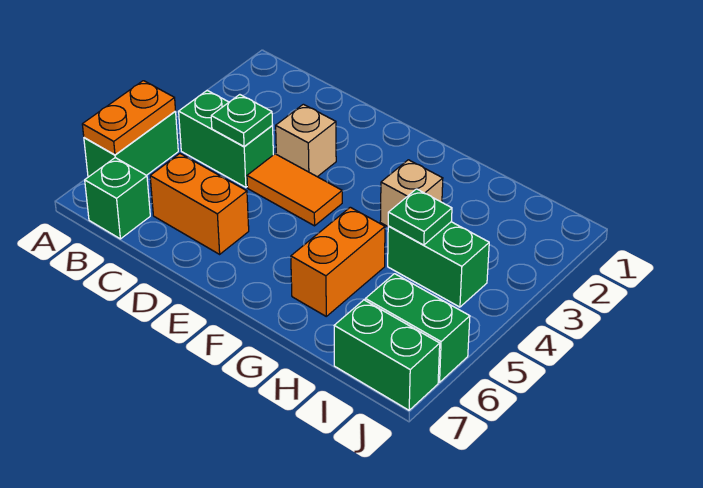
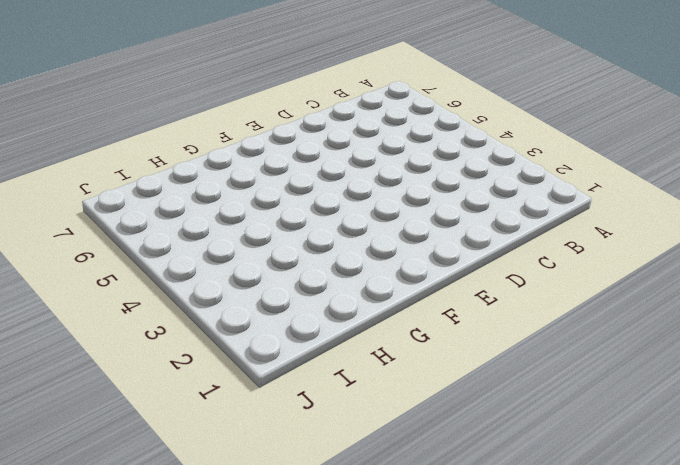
none -> green brick A5:A6 level 1
none -> green brick B4:C4 level 1
none -> green brick B7 level 1

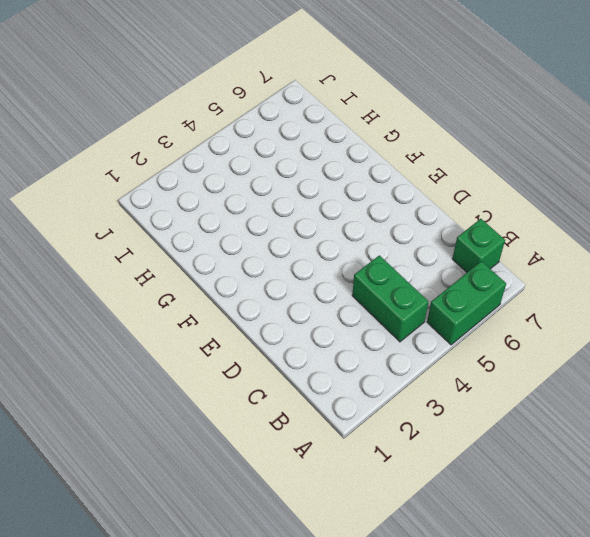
none -> orange brick C6:D6 level 1
none -> tan brick D3 level 1
none -> orange tile D4:E4 level 1

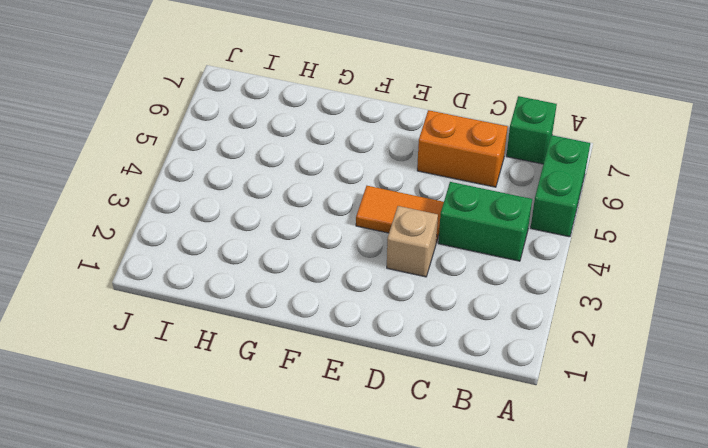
none -> tan brick G3 level 1
none -> orange brick G5:G6 level 1
none -> green brick H4:I4 level 1

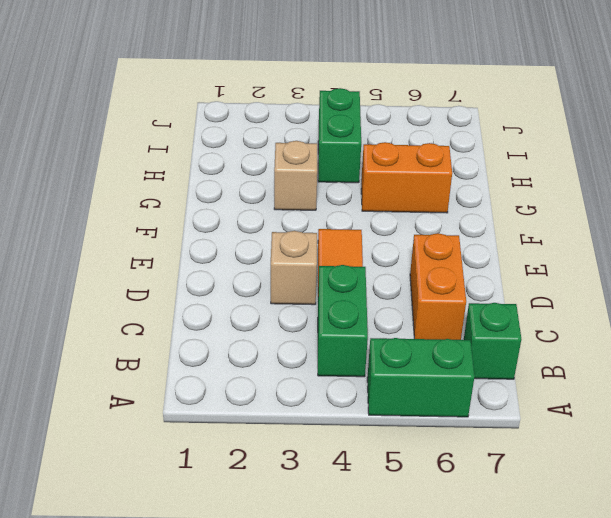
none -> green brick I6:J6 level 1
none -> green brick I7:J7 level 1
none -> orange plate A5:A6 level 2

